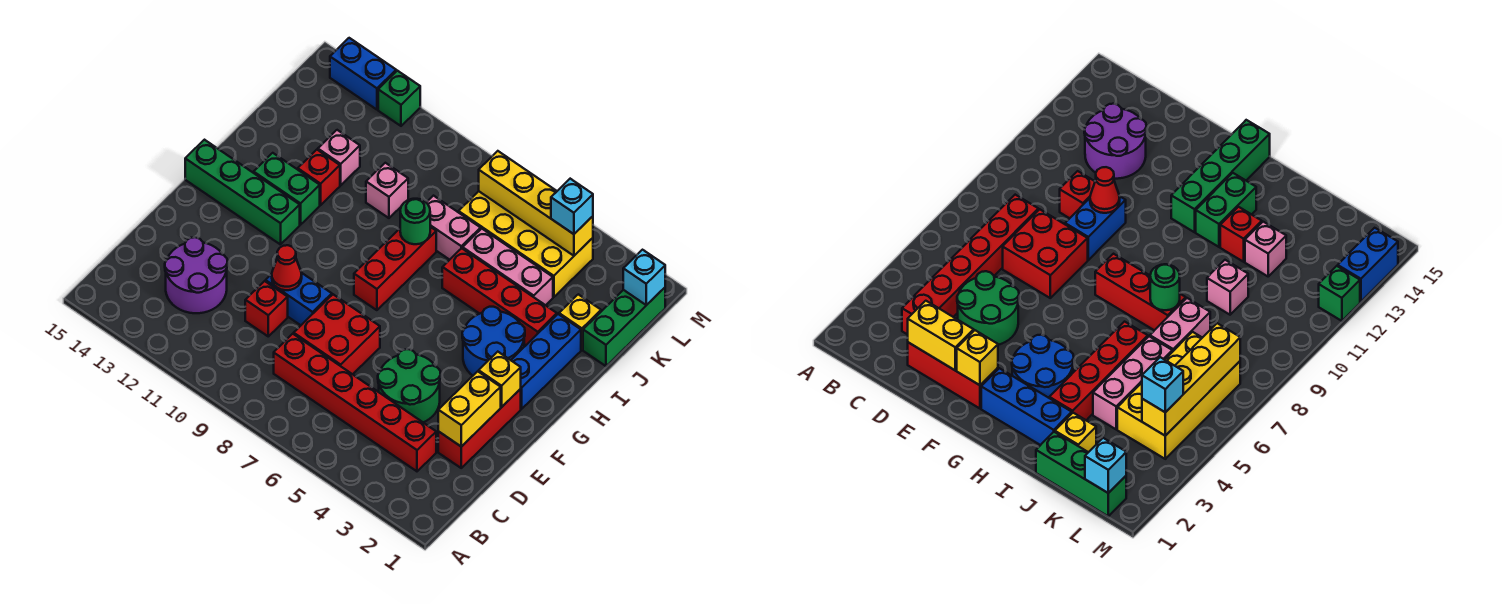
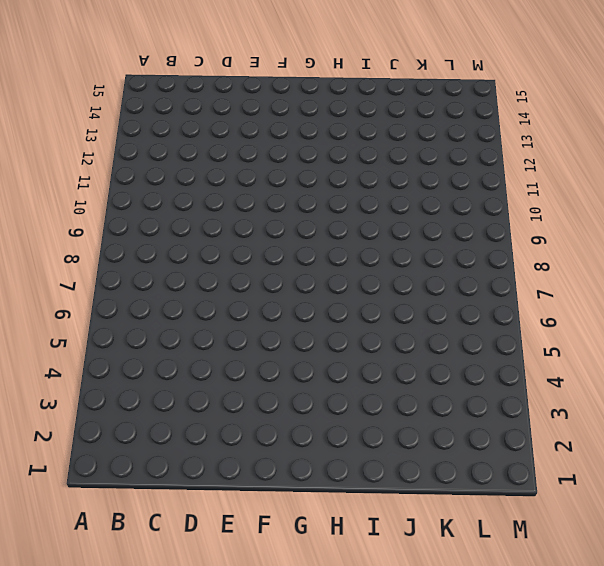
none -> red brick C3:C8 level 1
none -> purple round brick C12:D13 level 1
none -> red brick D2:F2 level 1
none -> green round brick D4:E5 level 1

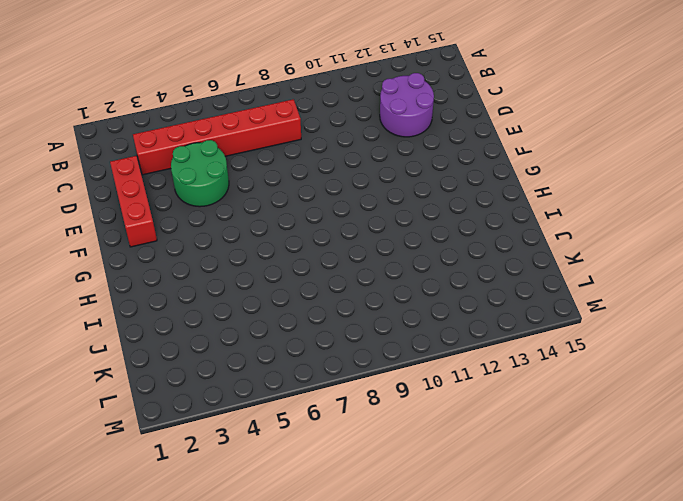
none -> red brick D7:E8 level 1
none -> red brick D10 level 1
none -> blue brick E9:E10 level 1
none -> blue brick G2:I2 level 1

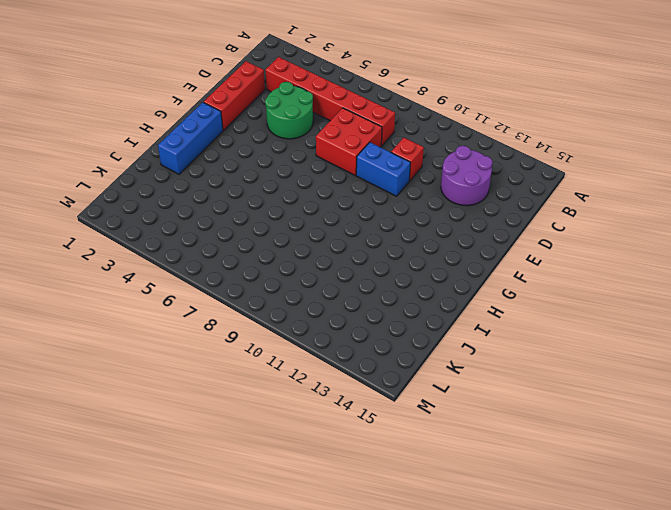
none -> blue round brick G3:H4 level 1
none -> red brick G8:I8 level 1
none -> green brick G12:G15 level 1
none -> green brick H12:H13 level 1

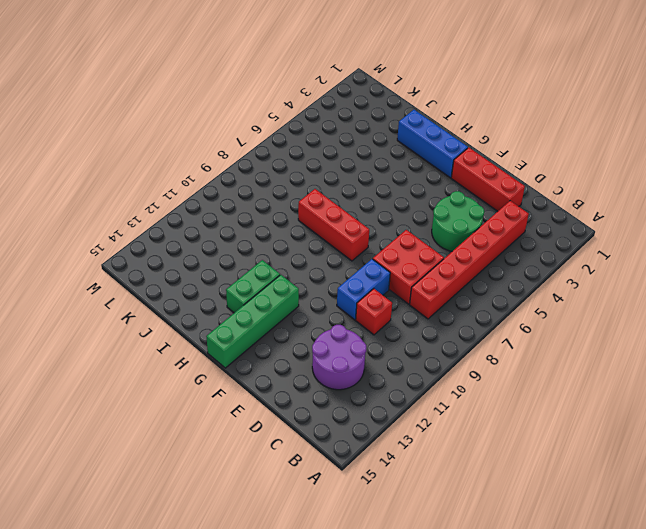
none -> blue round brick G3:H4 level 1
none -> red brick I3:I6 level 1
none -> red brick I12 level 1
none -> green brick J1:L1 level 1

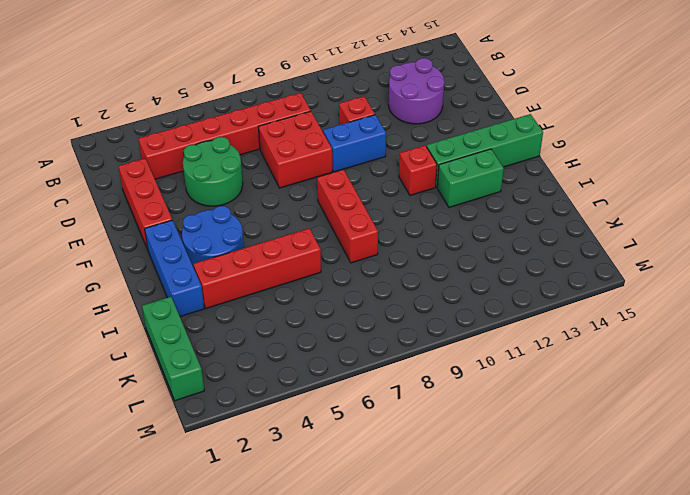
red brick G11 level 1 -> red brick I12 level 1
none -> yellow brick J2 level 1
none -> pink brick J4:J6 level 1
none -> pink brick J7:J8 level 1
none -> pink brick J10 level 1

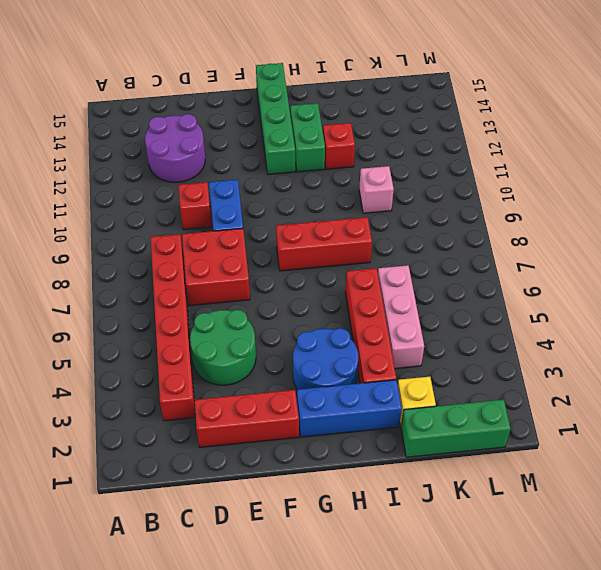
none -> pink brick J7:J8 level 1
none -> pink brick J12 level 1
none -> yellow brick K4:L7 level 1
none -> green brick M12 level 1

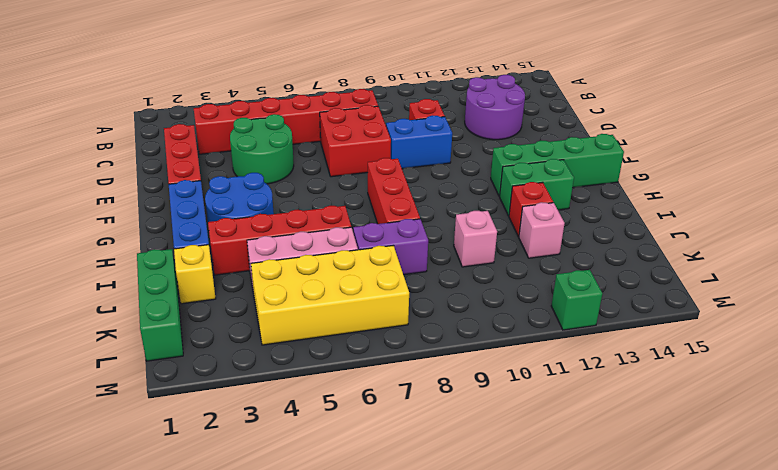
purple brick J7:J8 level 1 -> pink brick J7:J8 level 1
none -> blue brick M13:M14 level 1
none -> yellow brick D2:E2 level 2
none -> red cone E10 level 2
none -> yellow brick F2 level 2

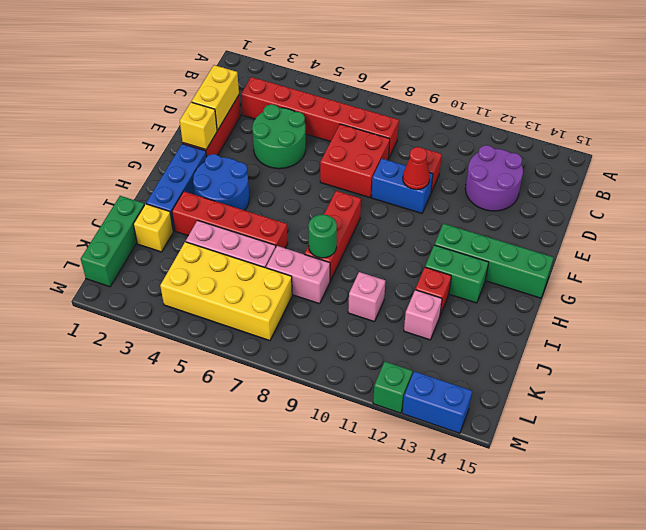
none -> cyan brick L1 level 2
none -> yellow brick L4:L7 level 2
none -> cyan brick L4 level 3

